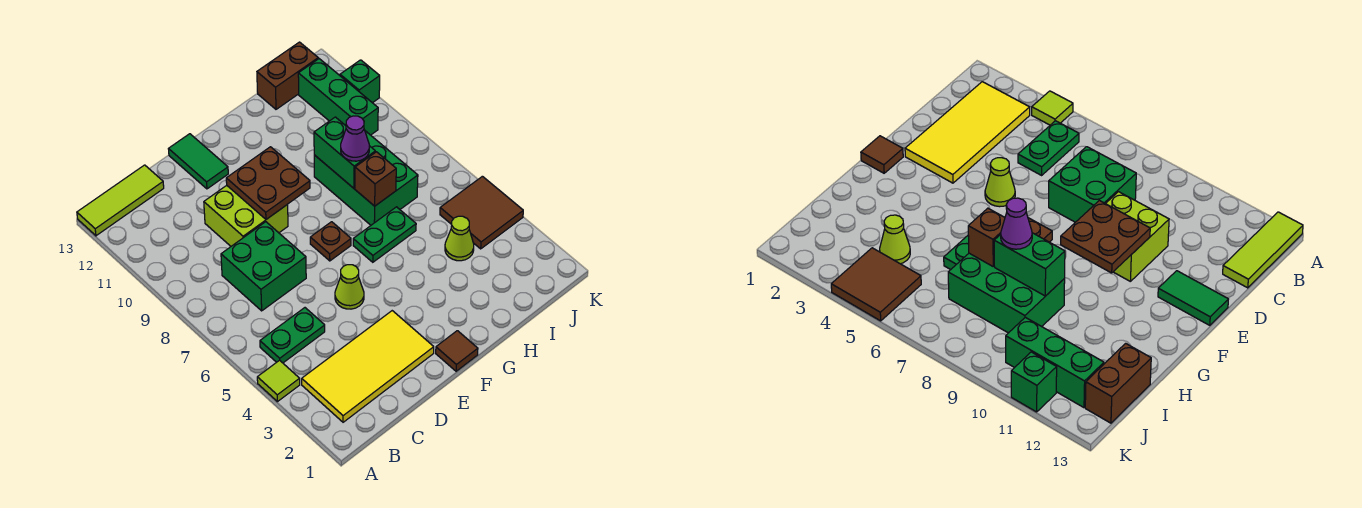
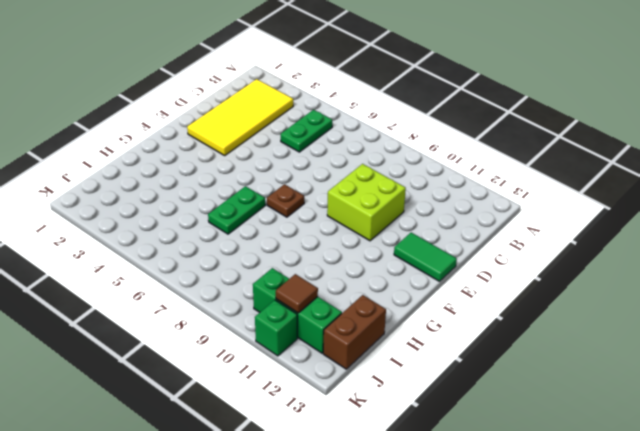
brown tile J11 level 2 -> brown tile F1 level 1
none -> lime tile A4 level 1
none -> lime tile A13:C13 level 1
none -> green brick C7:D8 level 1

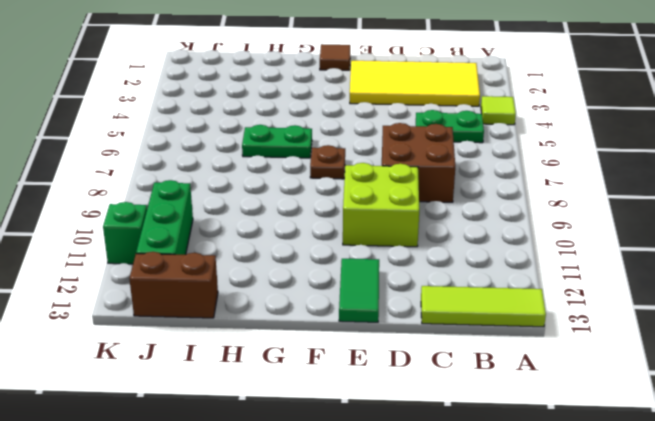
brown brick C7:D8 level 1 -> green brick C7:D8 level 1
none -> lime cone E5 level 1
none -> green brick H7:I9 level 1
none -> lime cone I4 level 1

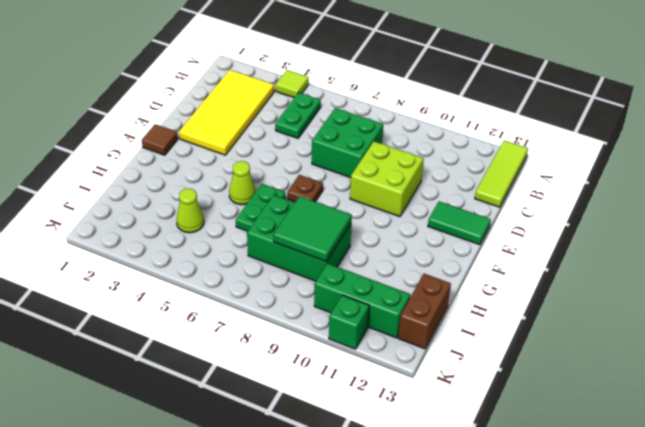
lime cone G5 level 1 -> lime cone E5 level 1
green tile H8:I9 level 2 -> green brick H8:H9 level 2
none -> brown tile J4:K5 level 1
none -> brown plate E9:F10 level 2
none -> brown brick H7 level 2

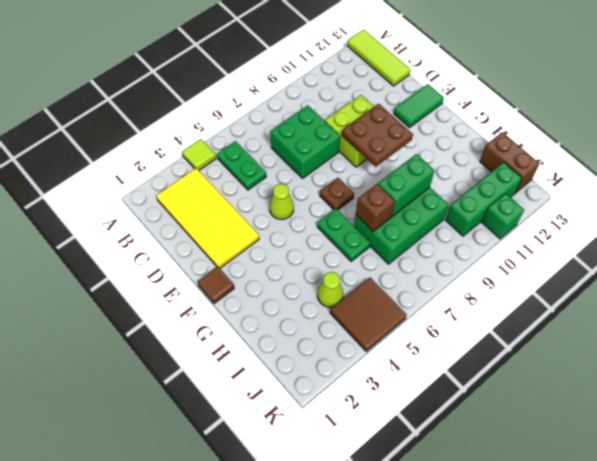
none -> purple cone H8 level 3

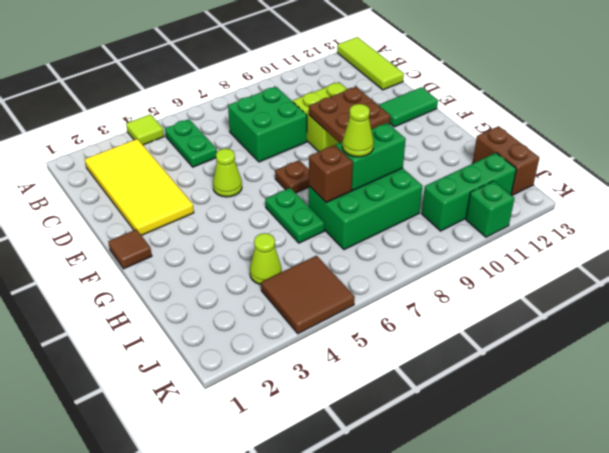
lime cone H8 level 3 -> purple cone H8 level 3

